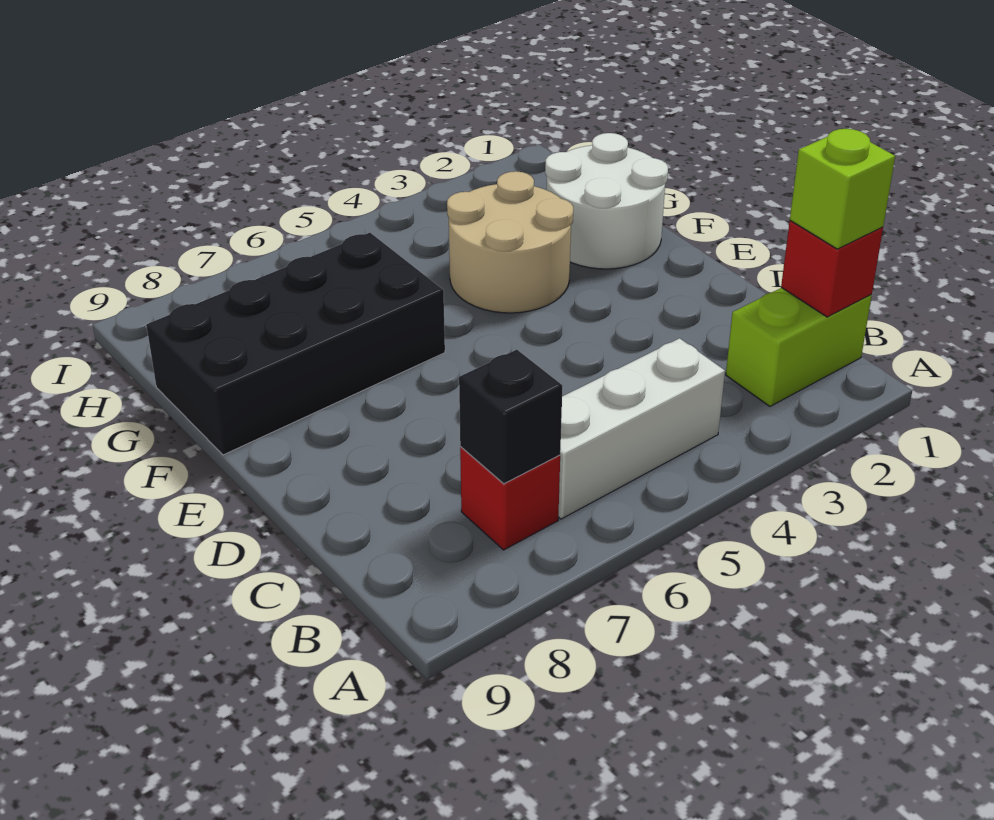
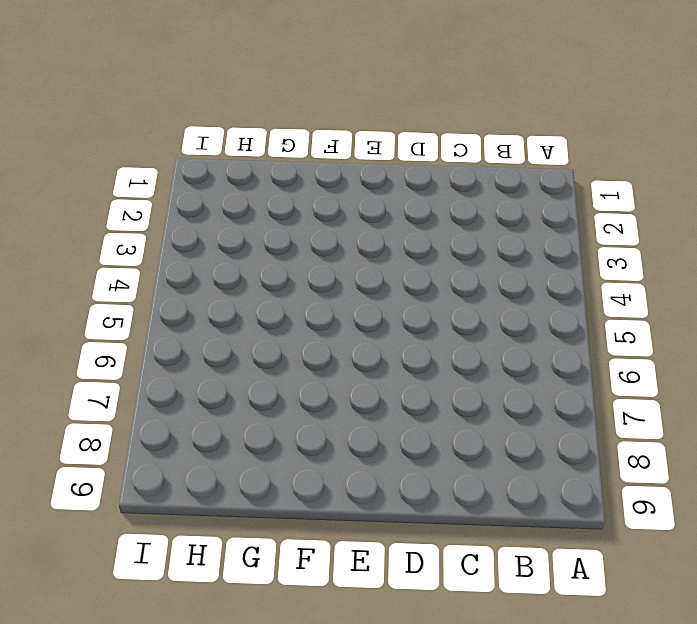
none -> lime brick B1:B2 level 1
none -> white brick B4:B6 level 1

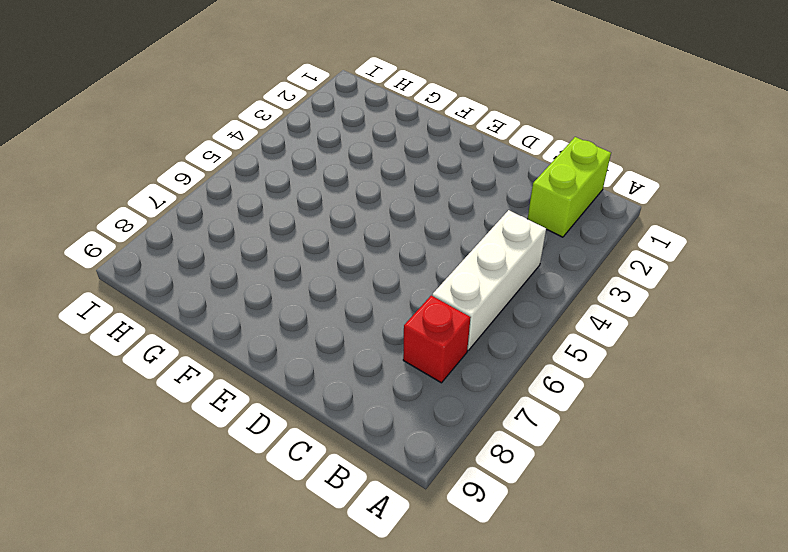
none -> white round brick F1:G2 level 1
none -> tan round brick F3:G4 level 1

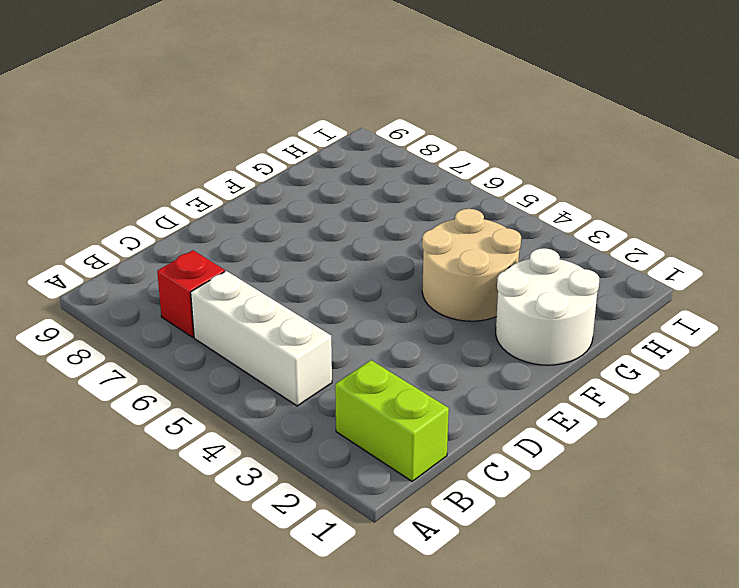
none -> black brick F6:G9 level 1
none -> red brick B1 level 2

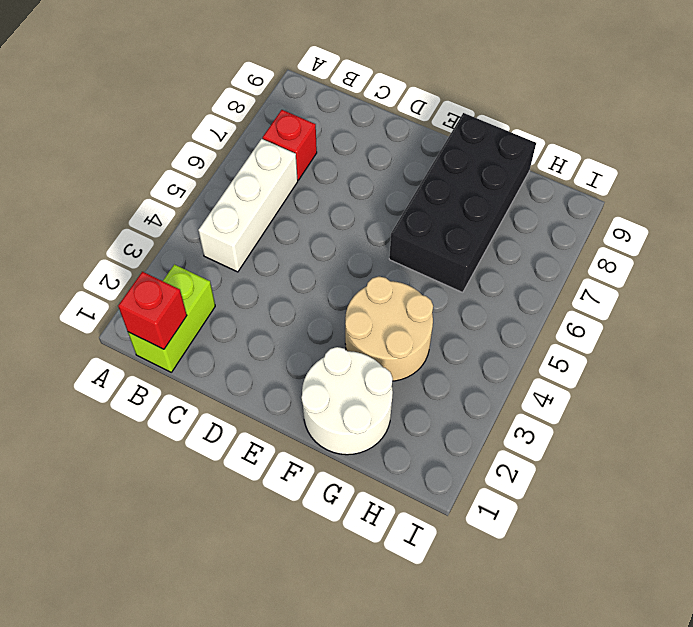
none -> black brick B7 level 2
none -> lime brick B1 level 3

